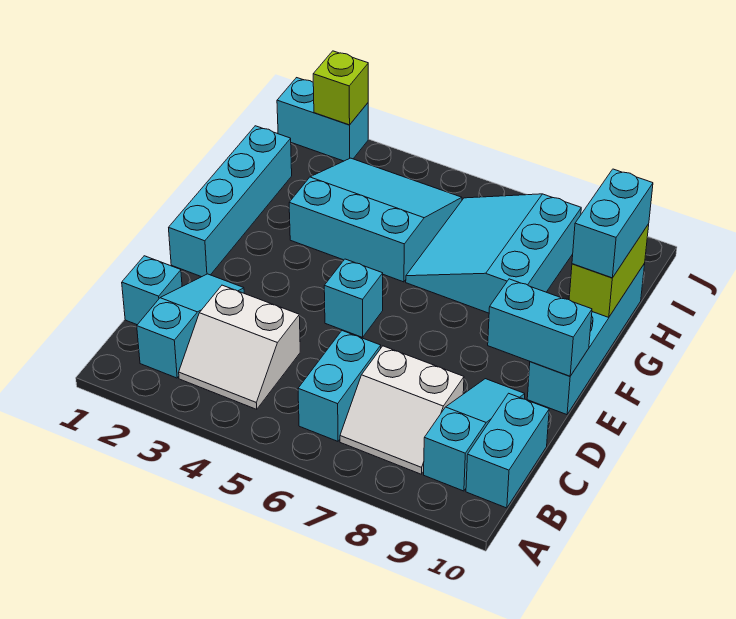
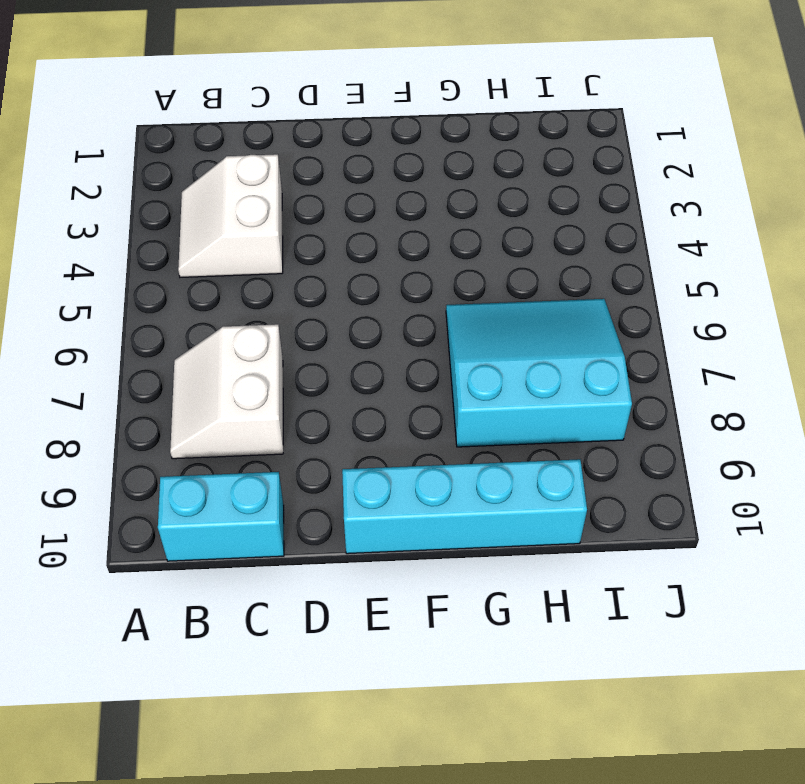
none -> cyan slope B2:D2 level 1 top B
none -> cyan brick B6:C6 level 1
none -> cyan slope B9:D9 level 1 top B

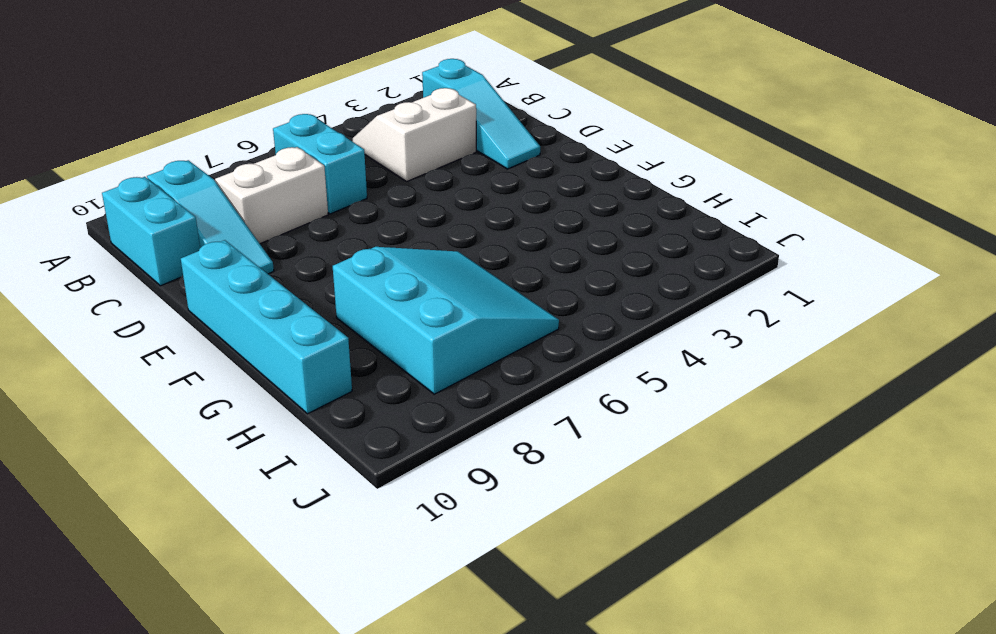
none -> cyan brick C1 level 1
none -> cyan brick E1:H1 level 1
none -> cyan brick E5 level 1

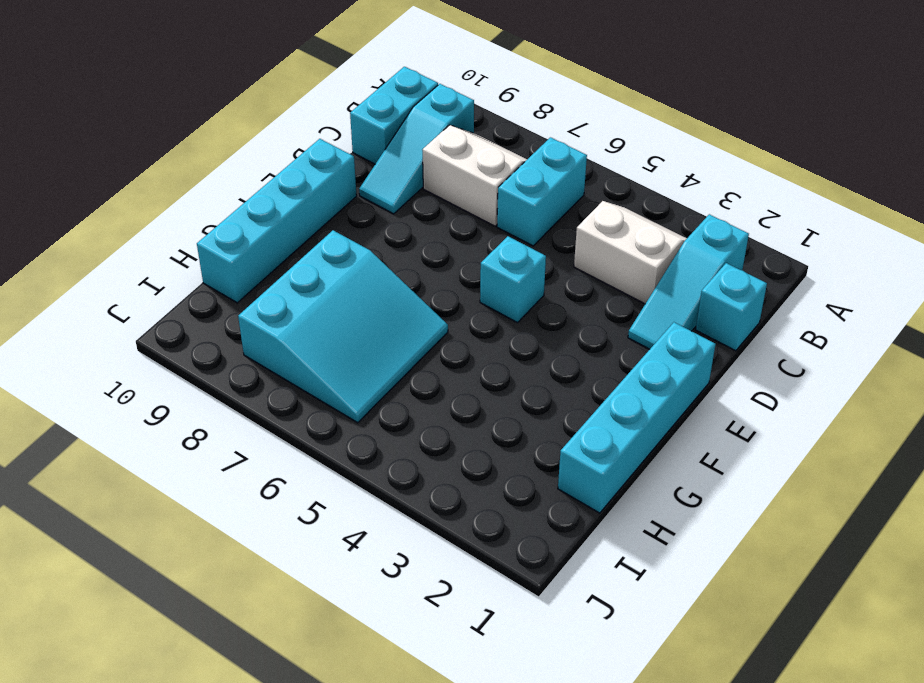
none -> cyan slope G3:I5 level 1 top G
none -> cyan brick J1:J2 level 1
none -> cyan brick E9:E10 level 2

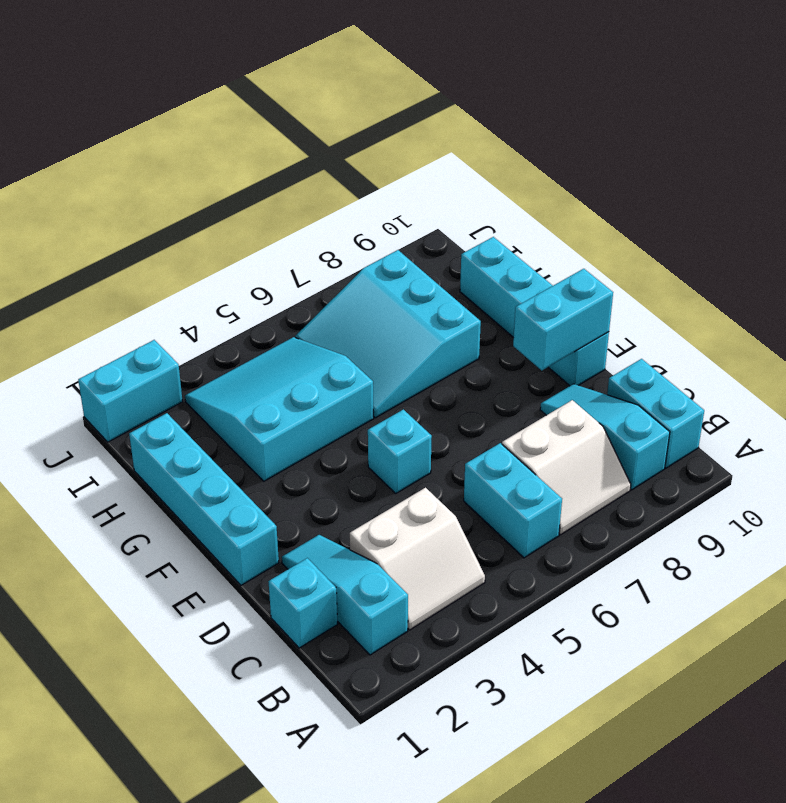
none -> lime brick G10:H10 level 2
none -> lime brick J2 level 2
none -> cyan brick G10:H10 level 3

